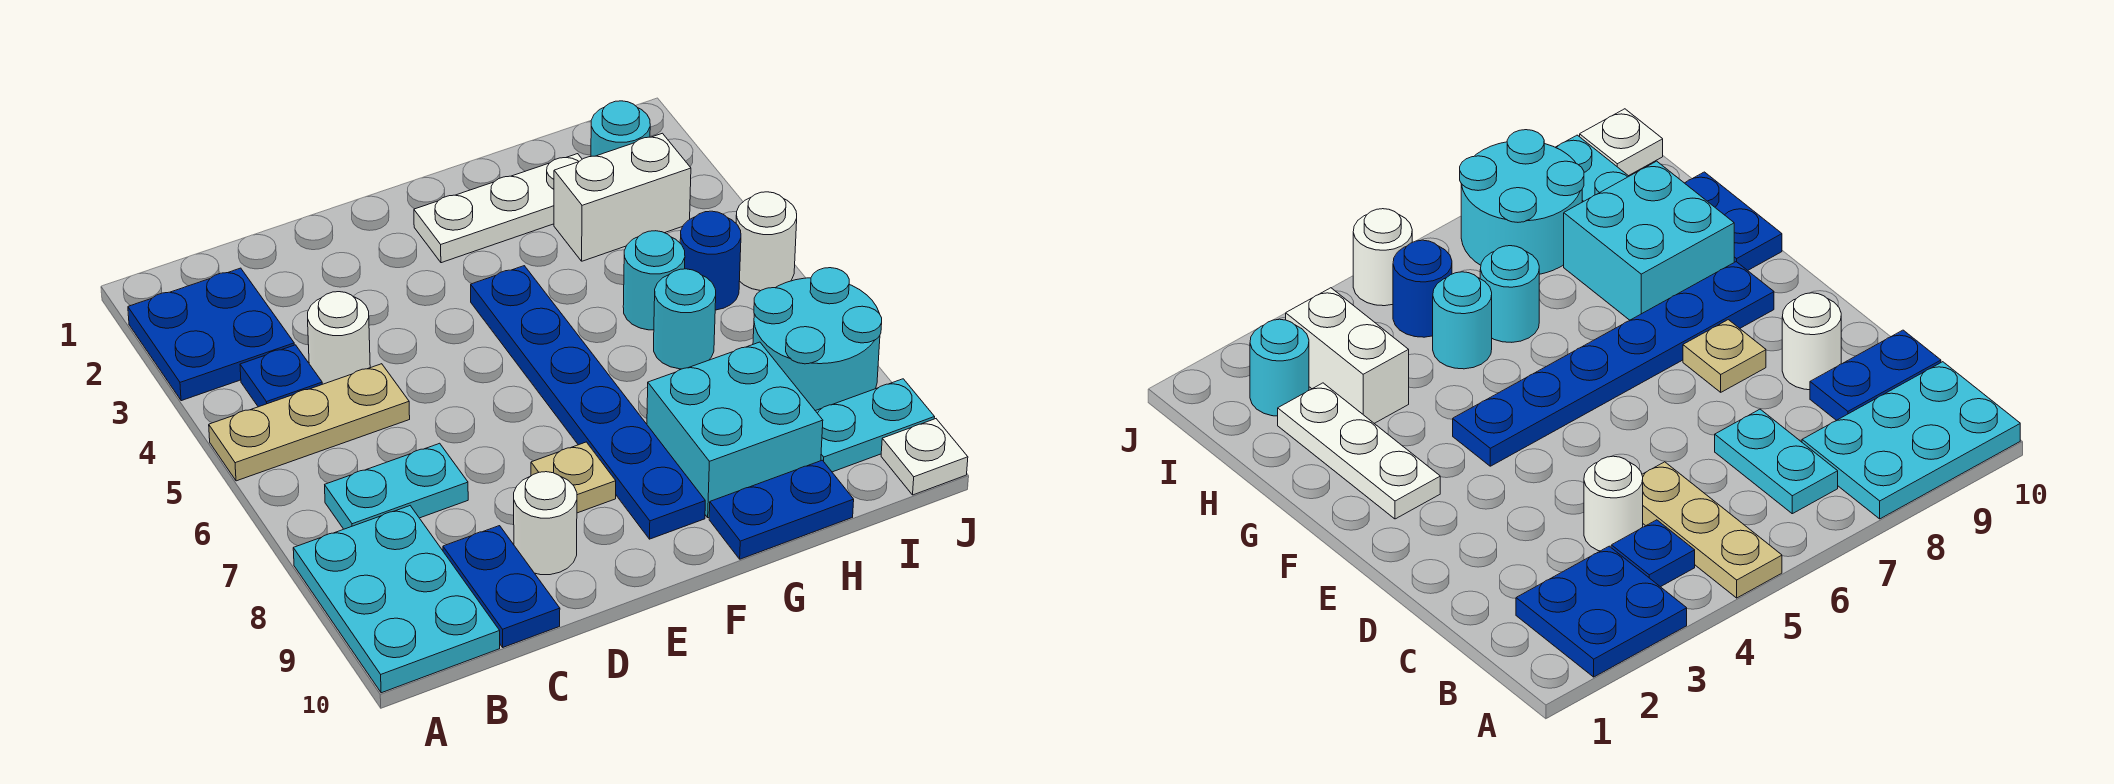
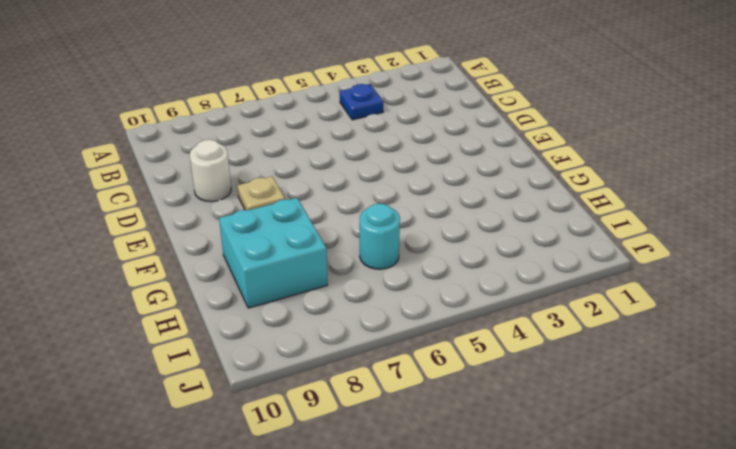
none -> blue plate A2:B3 level 1
none -> tan plate A5:C5 level 1
none -> cyan plate A8:B10 level 1

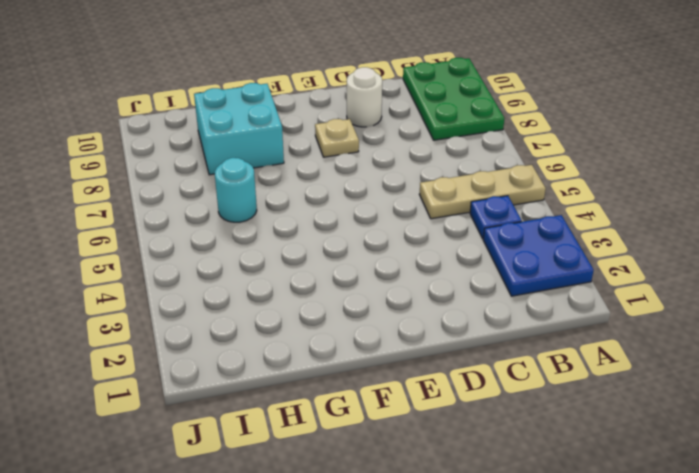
green plate A8:B10 level 1 -> cyan plate A8:B10 level 1
none -> cyan plate B7:C7 level 1
none -> white round brick C4 level 1
none -> blue plate C9:C10 level 1

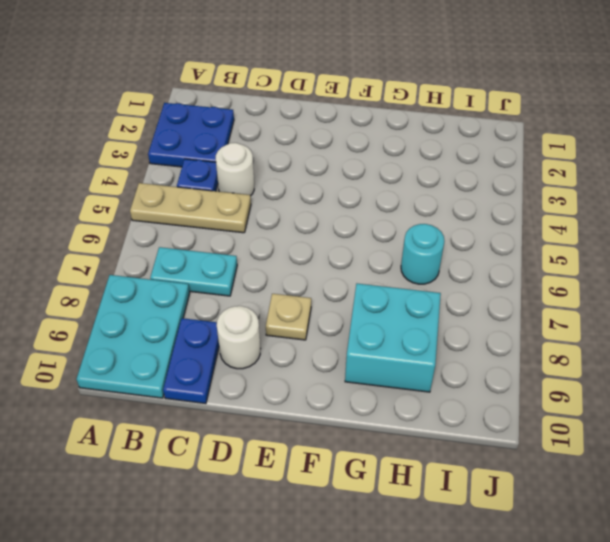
none -> white plate F2:H2 level 1
none -> blue plate F4:F9 level 1
none -> blue plate G10:H10 level 1

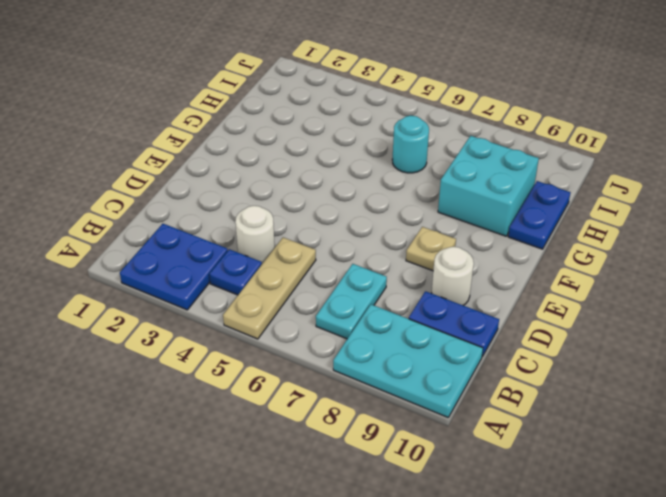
none -> white plate F2:H2 level 1
none -> blue plate F4:F9 level 1
none -> white brick H3:I3 level 1

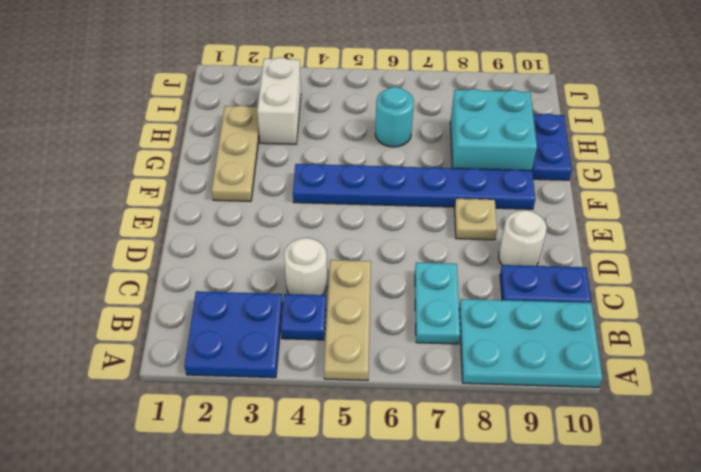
tan plate F2:H2 level 1 -> white plate F2:H2 level 1
none -> cyan round brick H5 level 1
none -> cyan round brick I2 level 1
none -> blue round brick I5 level 1

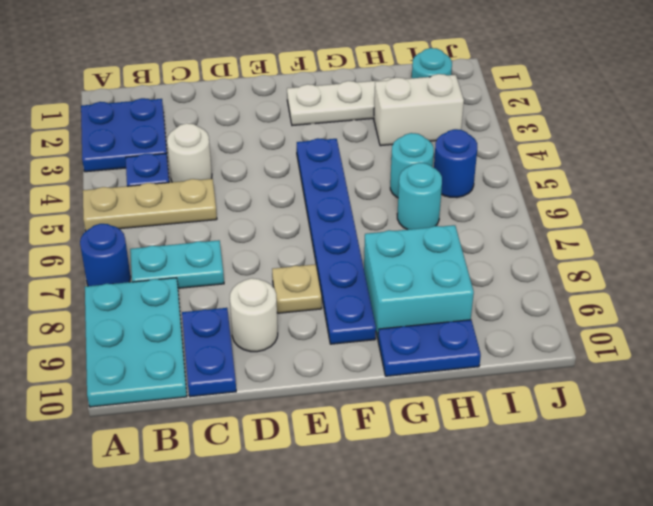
blue round brick A7 level 1 -> none
none -> cyan round brick I7:J8 level 1
none -> cyan plate I9:J9 level 1
none -> white round brick J5 level 1

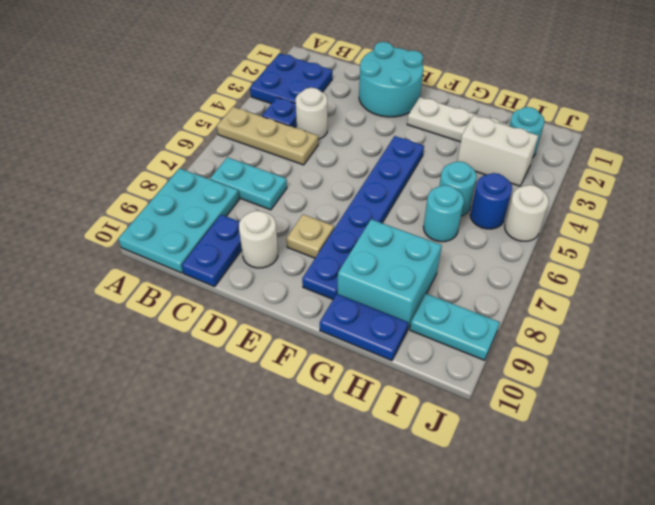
cyan round brick D1:E2 level 1 -> cyan round brick I7:J8 level 1
none -> white plate J10 level 1

